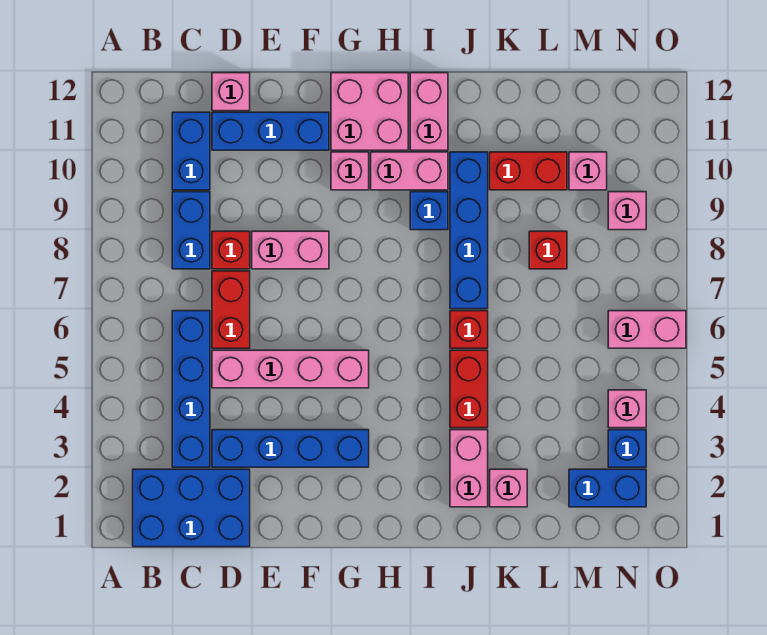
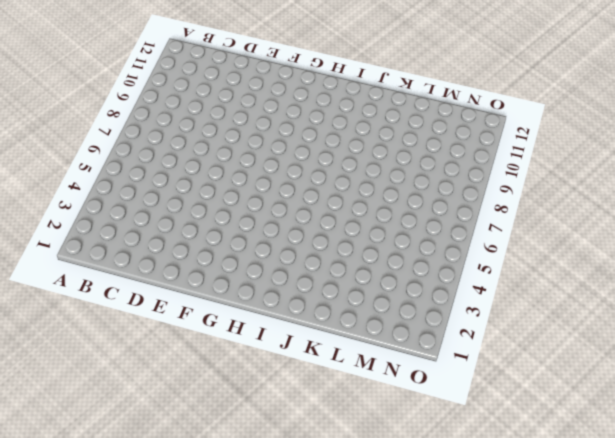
none -> blue brick B1:D2 level 1
none -> blue brick C3:C6 level 1
none -> blue brick C8:C9 level 1

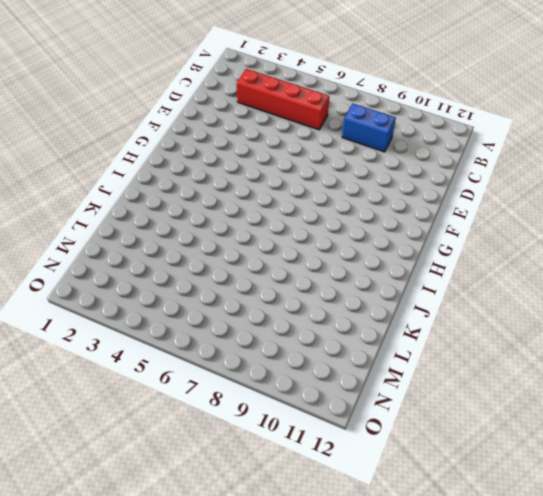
red brick C3:C6 level 1 -> blue brick C3:C6 level 1
none -> blue brick B1:D2 level 1
none -> blue brick C10:C11 level 1
none -> blue brick D3:G3 level 1

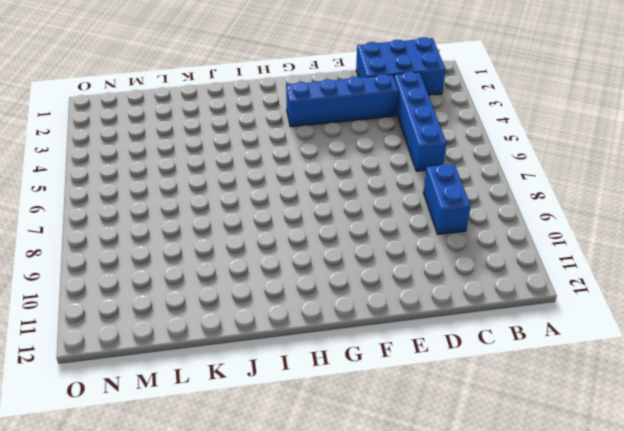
none -> blue brick C10:C11 level 1
none -> pink brick D5:G5 level 1
none -> red brick D6:D7 level 1

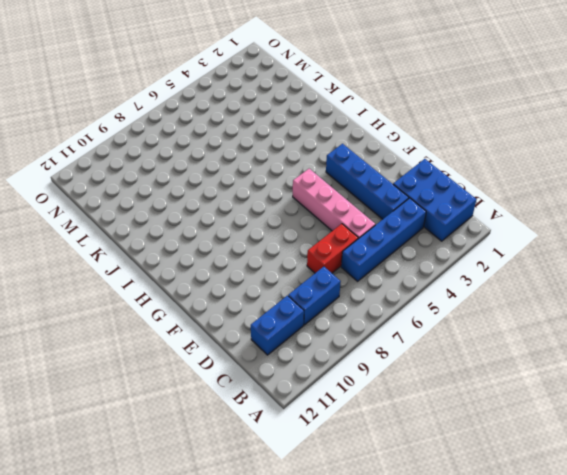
none -> red brick D8 level 1
none -> blue brick D11:F11 level 1
none -> pink brick D12 level 1

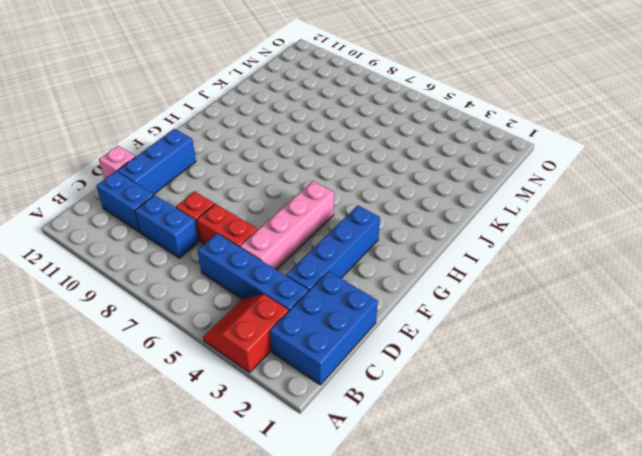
red slope A3:B4 level 1 top 3 -> none
none -> pink brick E8:F8 level 1
none -> pink brick G10 level 1
none -> pink brick G11:H12 level 1

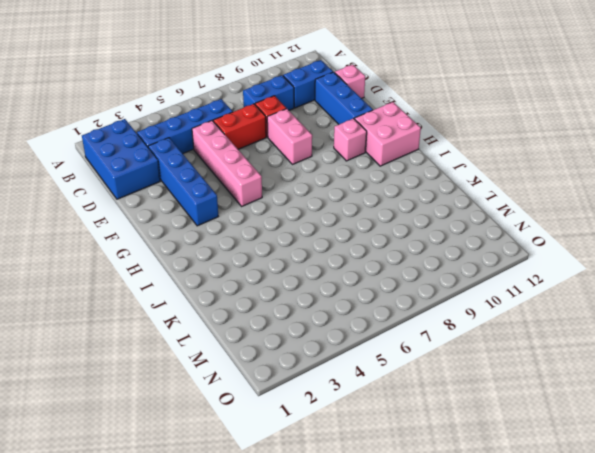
none -> pink brick H10:I10 level 1
none -> blue brick I9 level 1
none -> pink brick I11:I12 level 1

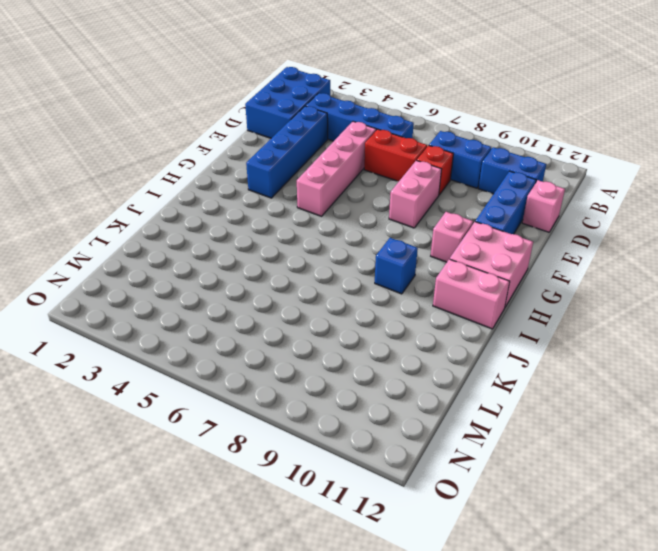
none -> pink brick H10:I10 level 1
none -> pink brick J2:J3 level 1
none -> red brick J4:J5 level 1

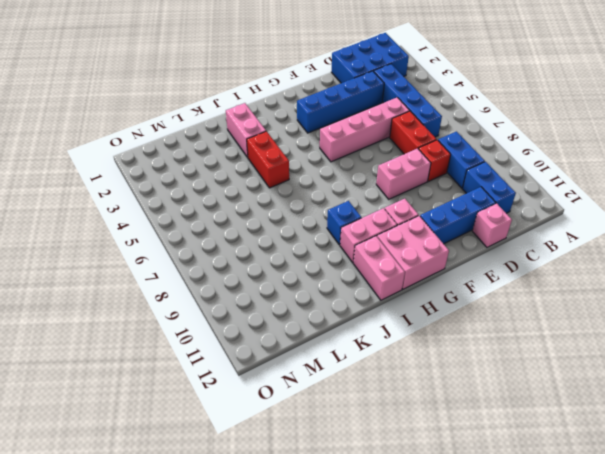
none -> red brick J6 level 1
none -> blue brick J7:J10 level 1
none -> pink brick K2 level 1

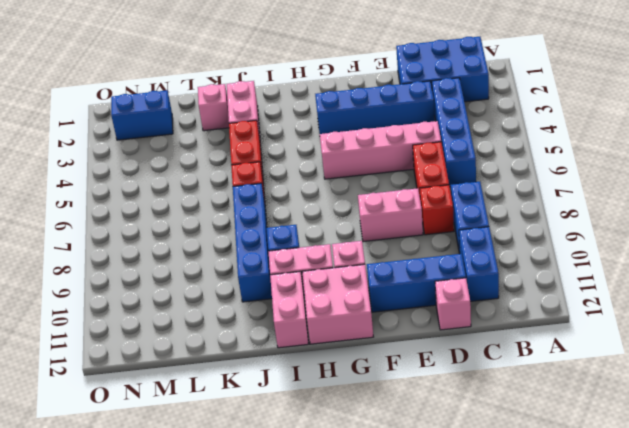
none -> red brick K10:L10 level 1
none -> red brick L8 level 1
none -> pink brick M10 level 1

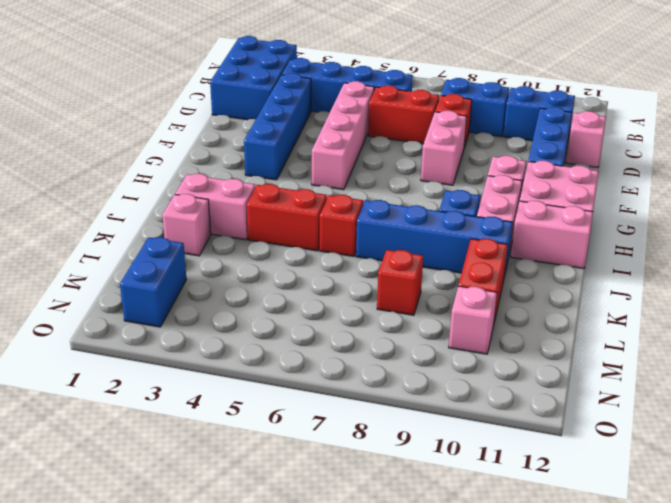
none -> blue brick N3 level 1
none -> pink brick N4 level 1
none -> pink brick N6:O6 level 1

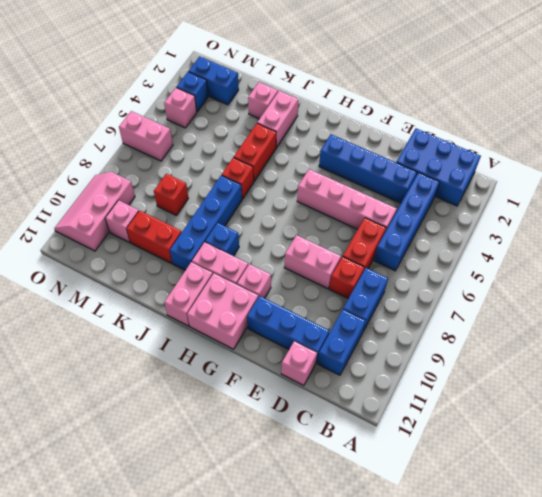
pink slope N9:O11 level 1 top N -> pink brick N9 level 1

